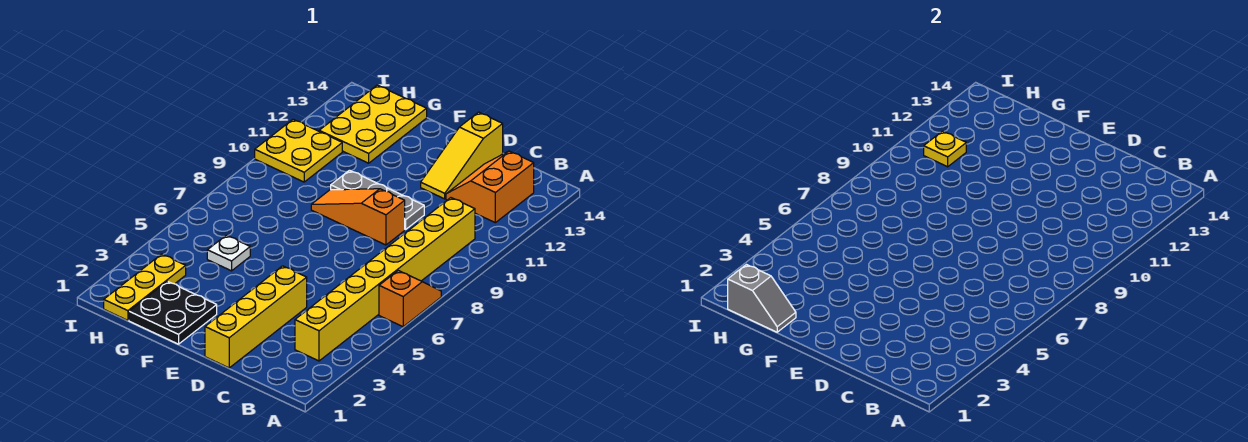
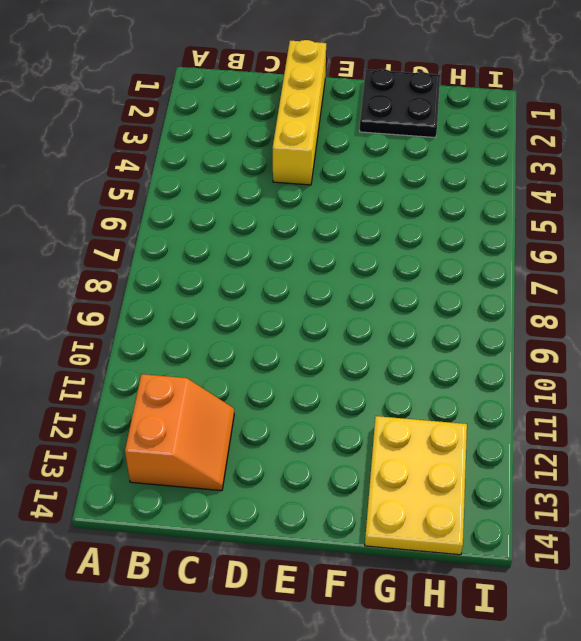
none -> orange slope A6:A7 level 1 top 6
none -> yellow brick B3:B10 level 1
none -> orange slope D9:F9 level 1 top D

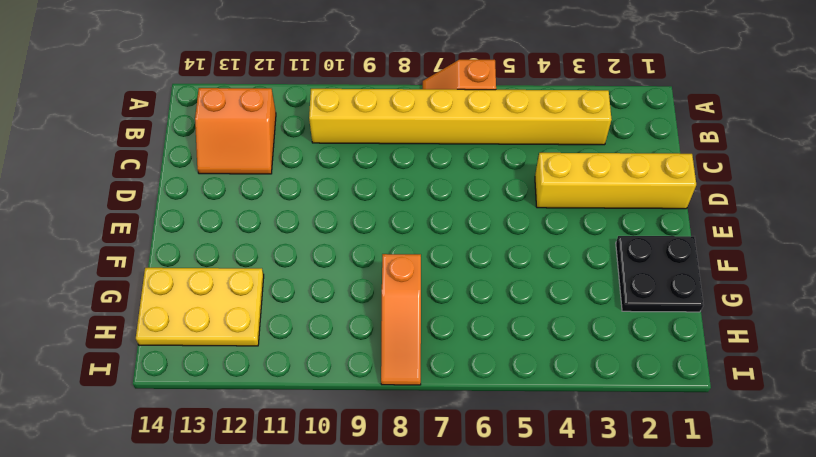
orange slope G8:I8 level 1 top G -> orange slope D9:F9 level 1 top D
none -> grey plate D10:F10 level 1
none -> yellow slope D12:D14 level 1 top 14
none -> white plate G5 level 1

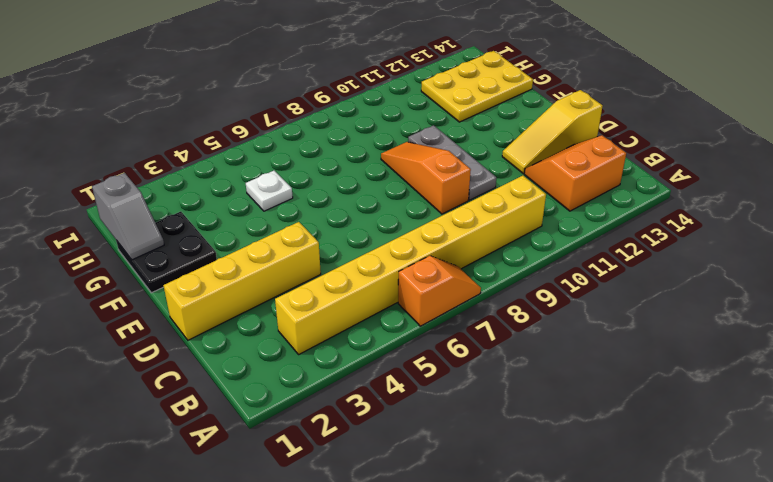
none -> yellow plate H1:H3 level 1
none -> yellow plate H10:I11 level 1
none -> yellow plate H11 level 2

